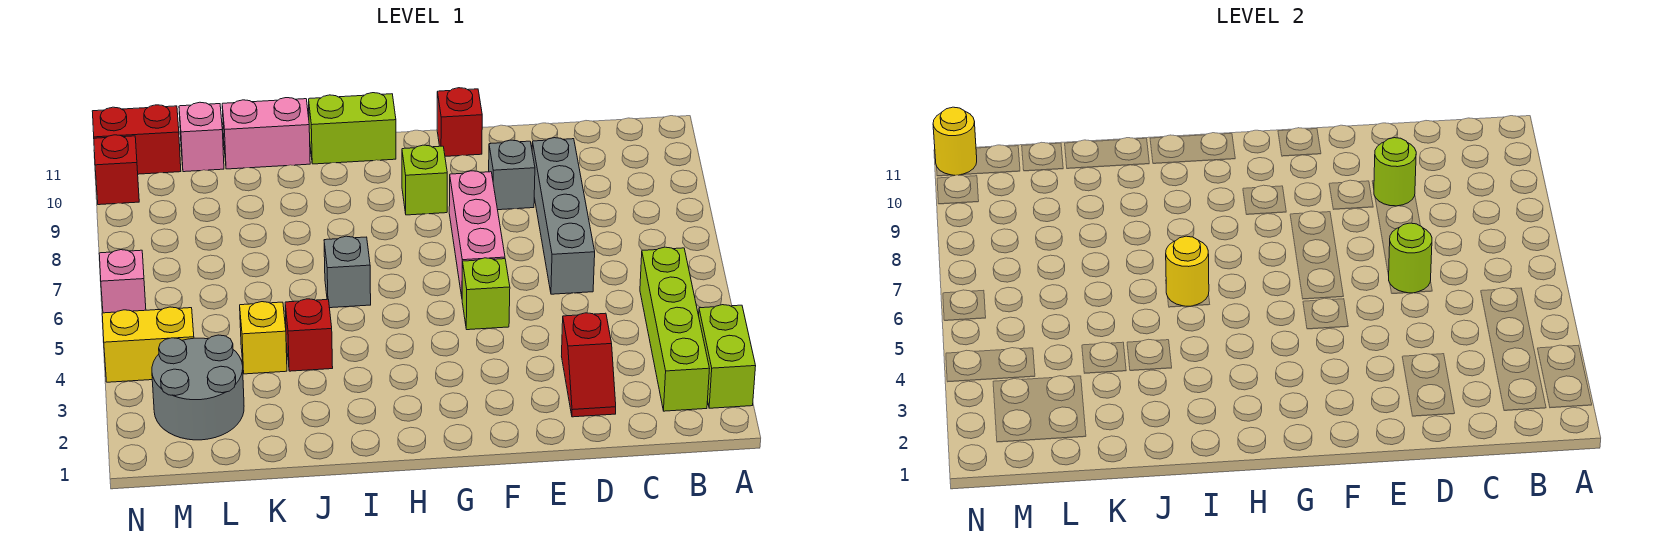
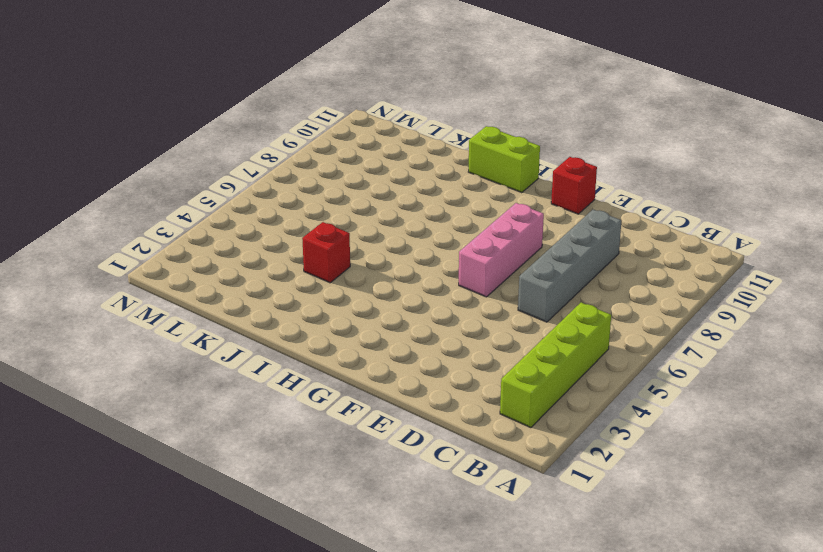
none -> lime brick A2:A3 level 1
none -> red slope D2:D3 level 1 top 3
none -> grey brick E9 level 1

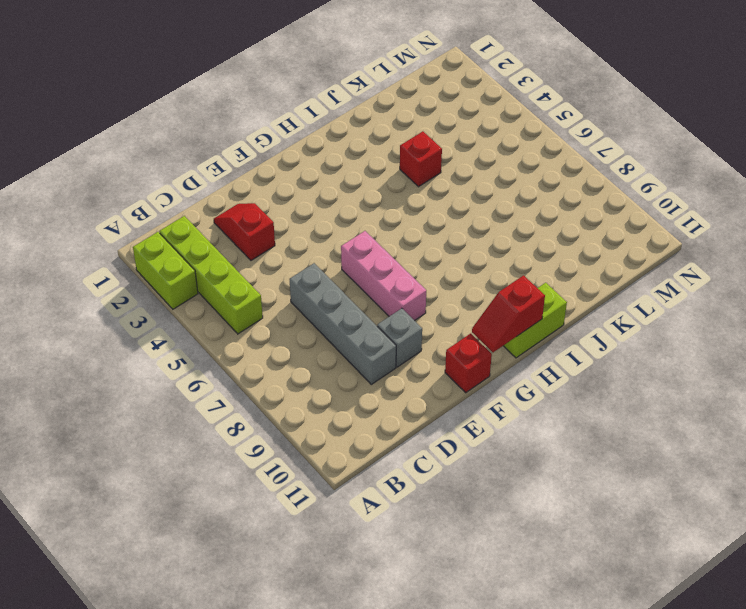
red slope G11:H11 level 2 top H -> none
none -> lime brick F5 level 1
none -> lime brick G9 level 1
none -> grey brick I6 level 1

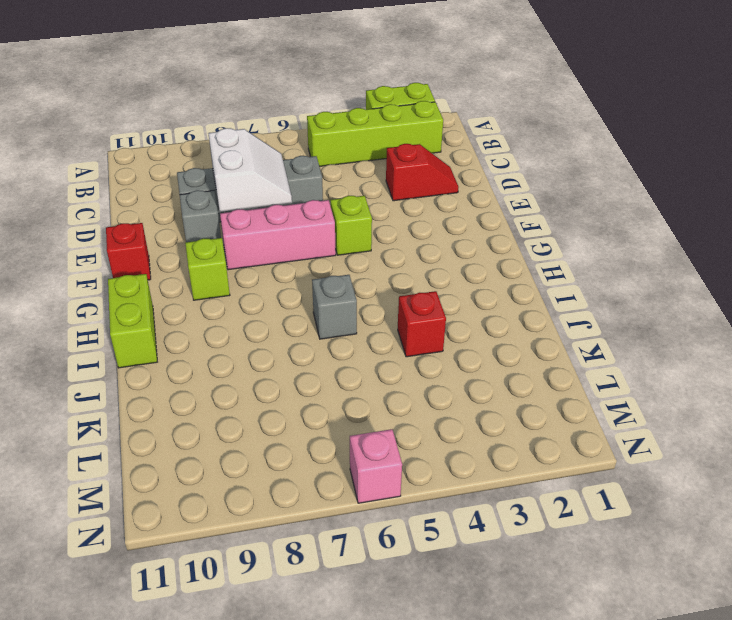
white slope D7:E8 level 2 top 8 -> none
none -> pink brick J11:K11 level 1
none -> yellow brick K4 level 1
none -> grey round brick L2:M3 level 1

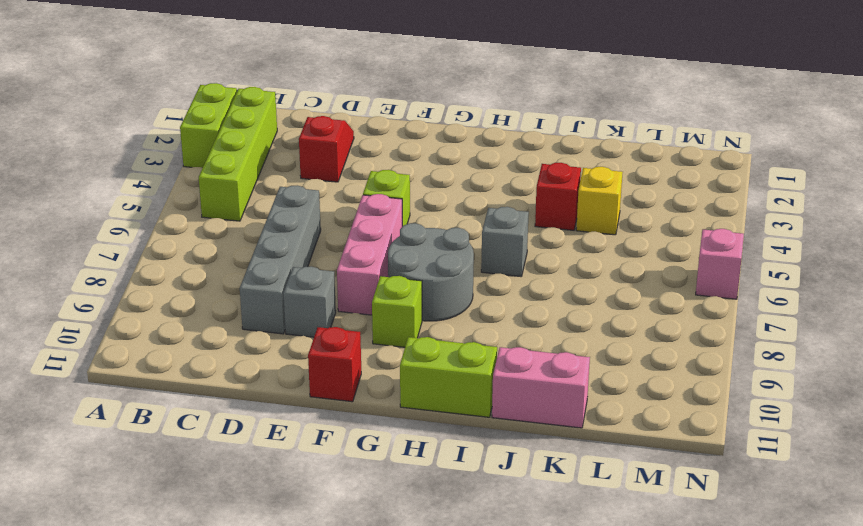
grey round brick G7:H8 level 1 -> grey round brick L2:M3 level 1
none -> pink brick L11 level 1
none -> yellow brick M4:N4 level 1
none -> red brick M11:N11 level 1

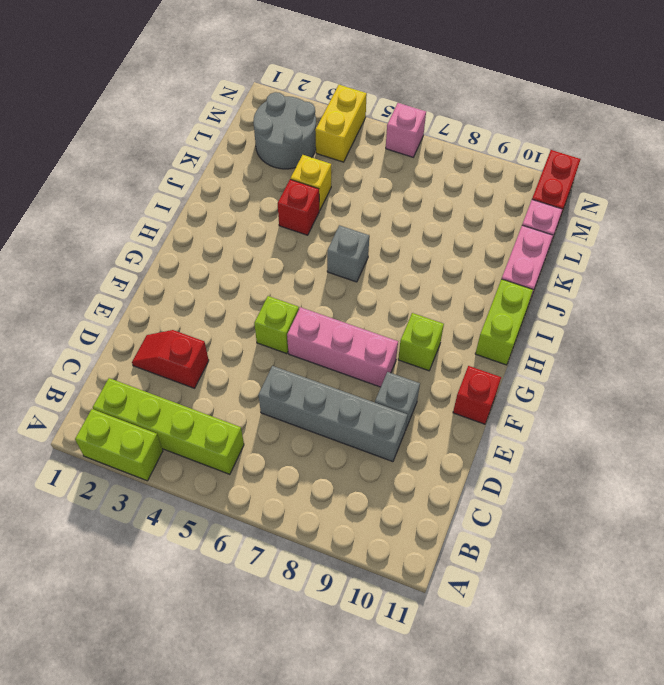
none -> red brick N10 level 1
none -> lime round brick D6 level 2
none -> lime round brick D9 level 2

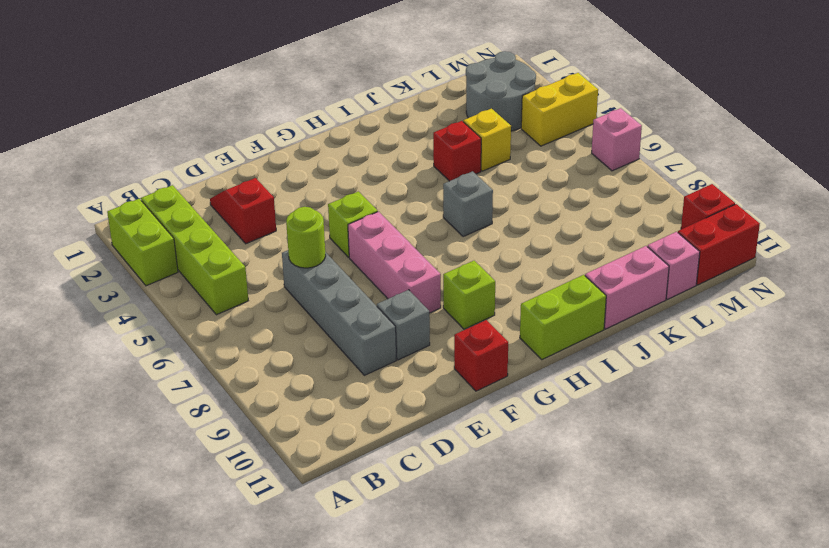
none -> lime round brick D9 level 2
none -> yellow round brick I6 level 2
none -> yellow round brick N11 level 2

